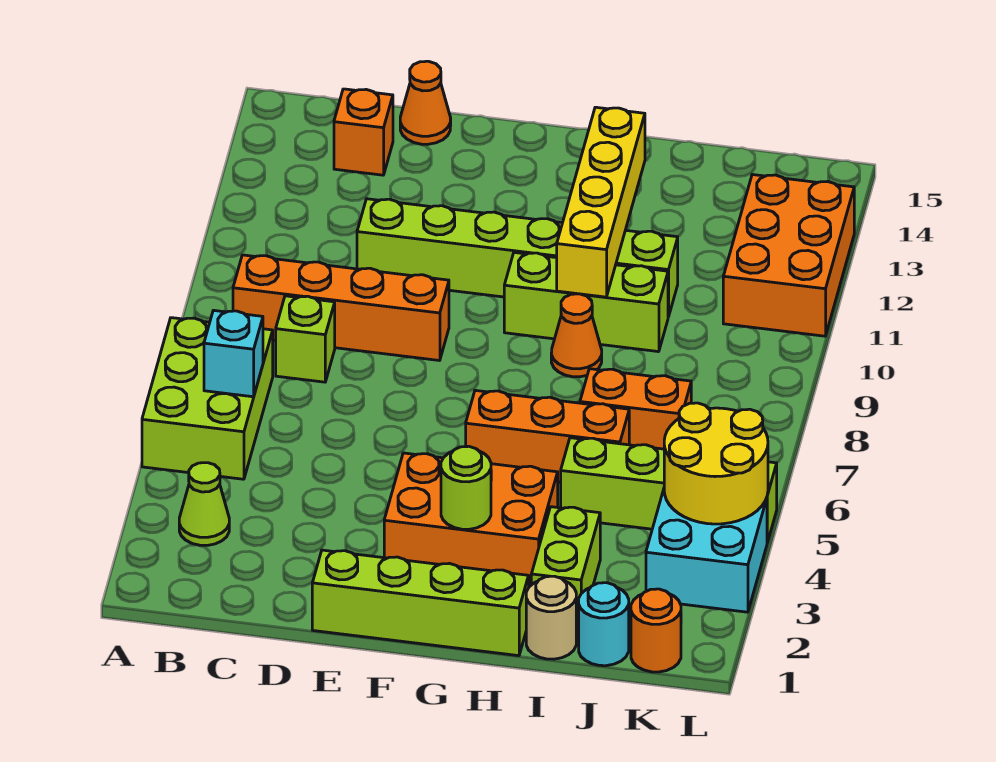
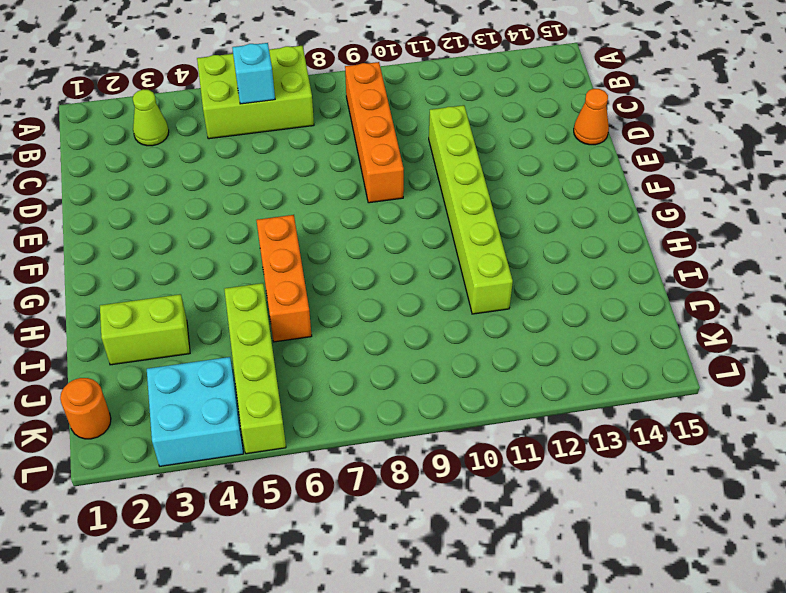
none -> lime brick C8 level 1
none -> orange brick C14 level 1
none -> lime brick E1:H1 level 1

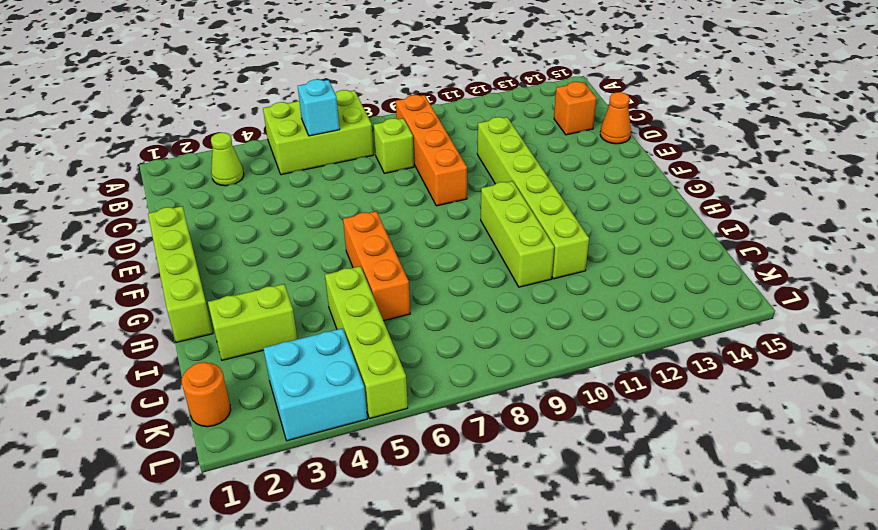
none -> orange brick F3:H4 level 1
none -> orange cone H9 level 1
none -> tan round brick I1 level 1

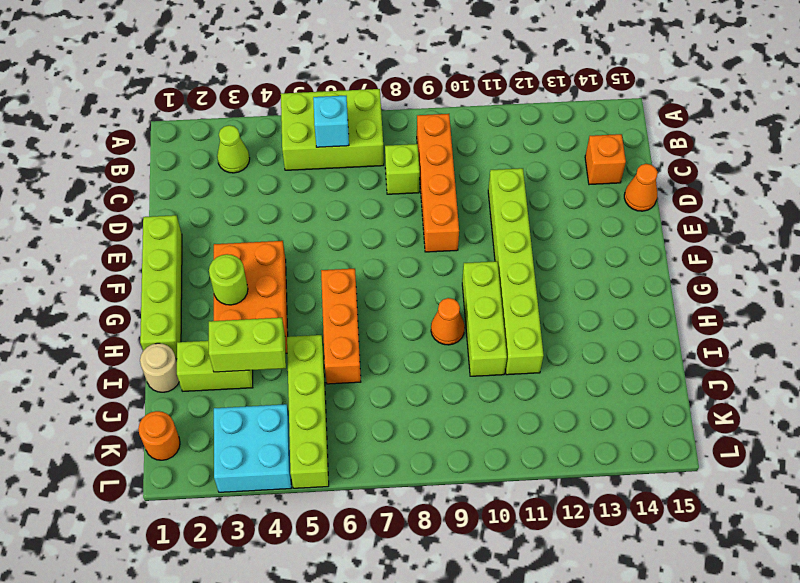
lime brick I3:I4 level 2 -> none
none -> orange brick I7:J7 level 1
none -> cyan round brick J1 level 1
none -> orange brick K11:L13 level 1

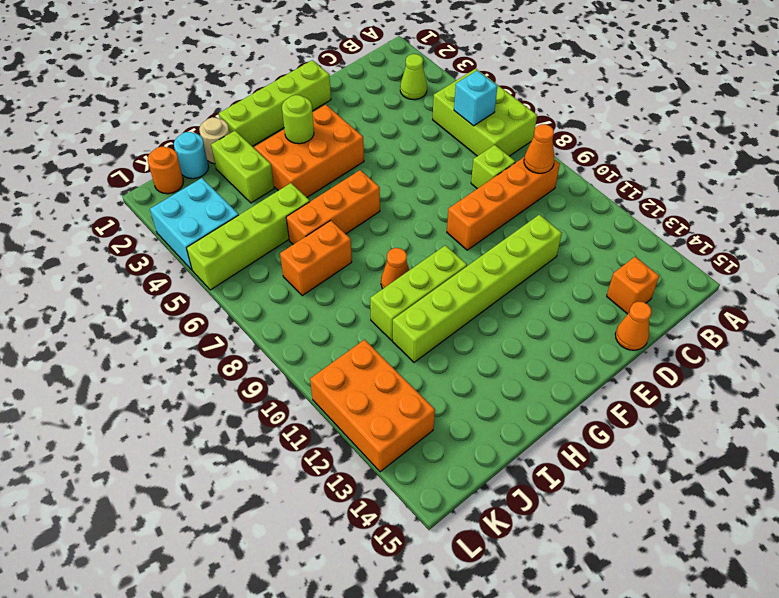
orange cone B9 level 2 -> none
none -> yellow brick H10:H13 level 2
none -> yellow round brick K4:L5 level 2

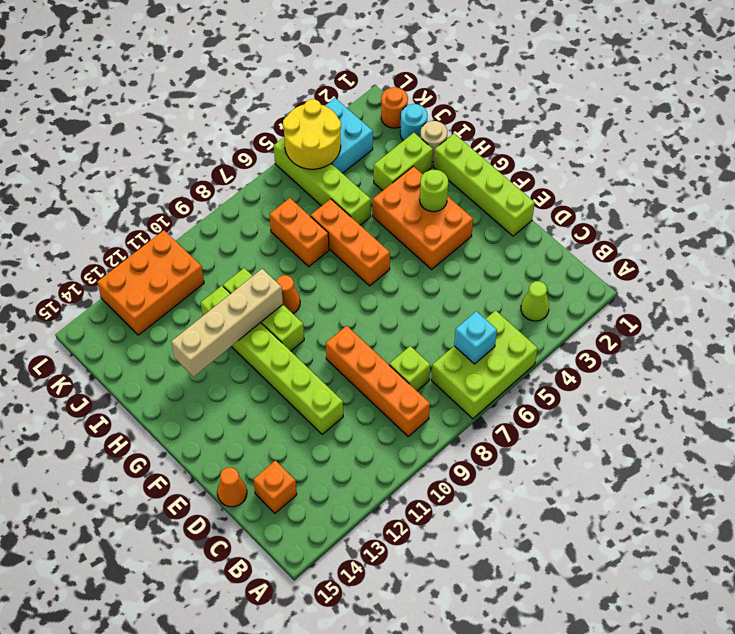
tan brick H10:H13 level 2 -> yellow brick H10:H13 level 2

